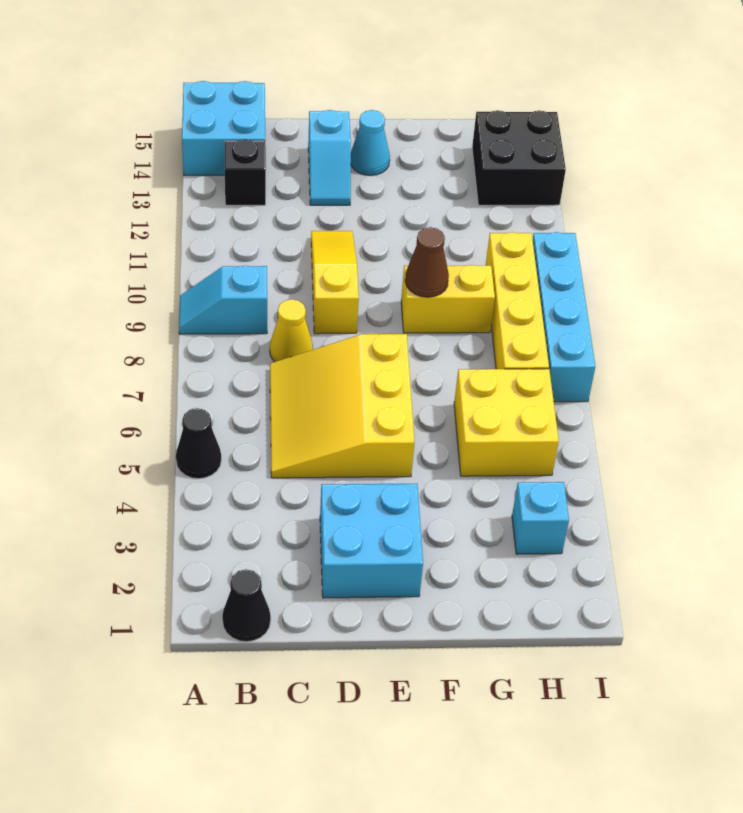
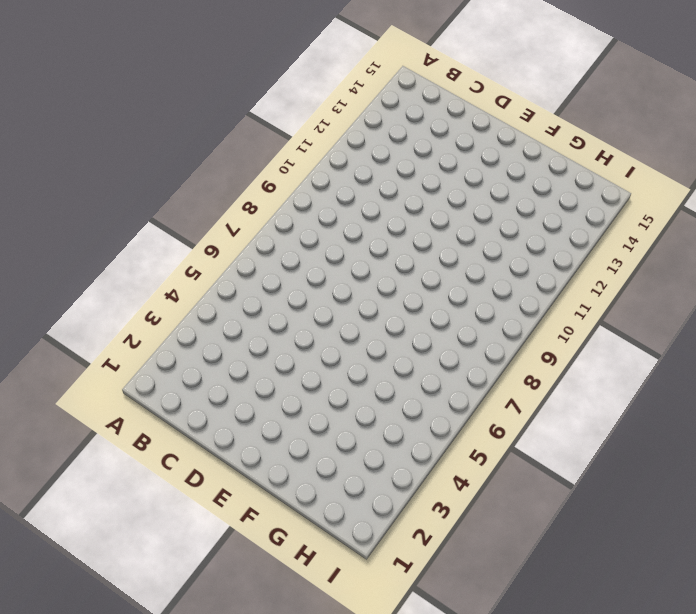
none -> black cone A5 level 1
none -> cyan slope A9:B9 level 1 top B
none -> cyan brick A14:B15 level 1

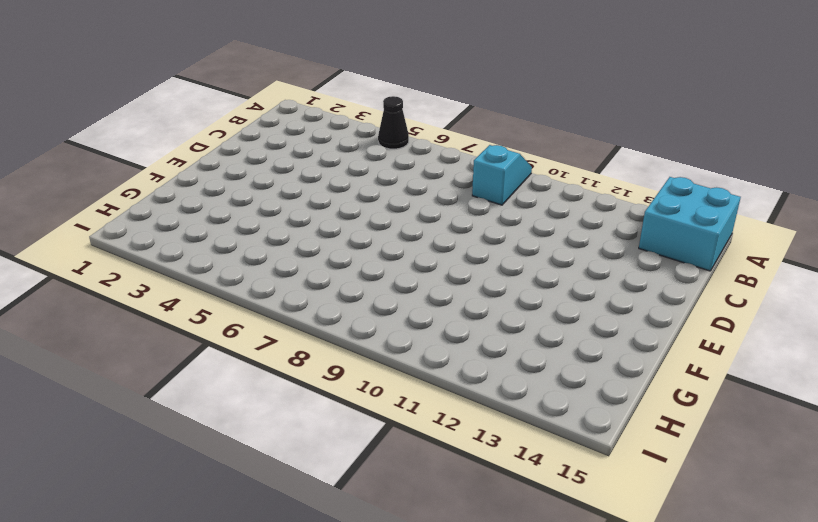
none -> black cone B1 level 1
none -> black brick B13 level 1
none -> yellow slope C5:E7 level 1 top E

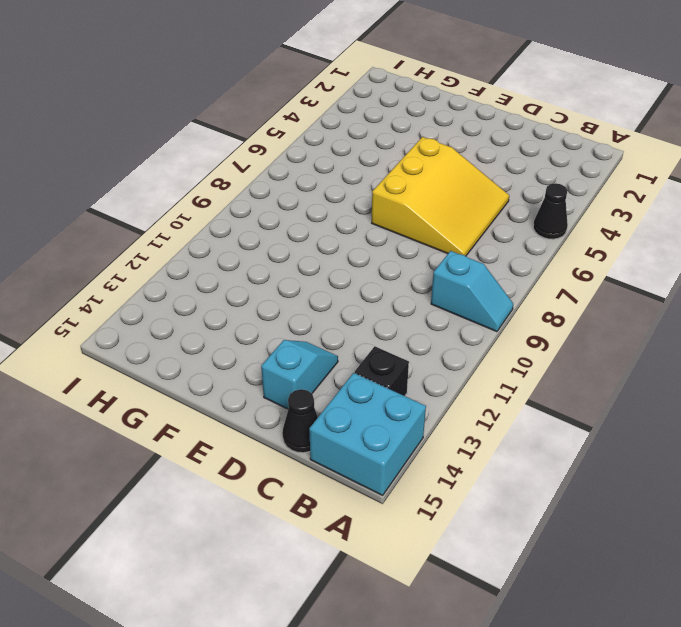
black cone C15 level 1 -> black cone B1 level 1
none -> yellow cone C8 level 1
none -> cyan brick D2:E3 level 1
none -> yellow slope D9:D11 level 1 top 9

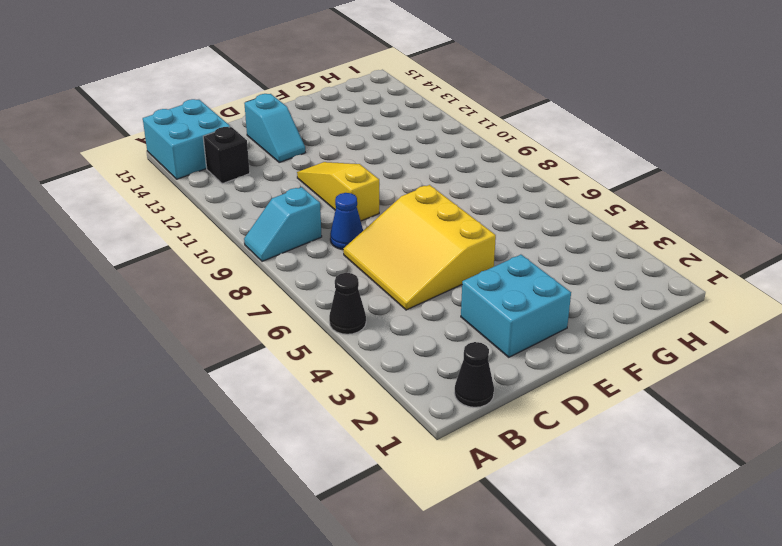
blue cone C8 level 1 -> yellow cone C8 level 1
none -> cyan cone E14 level 1
none -> yellow brick F9:G9 level 1
none -> yellow brick G5:H6 level 1

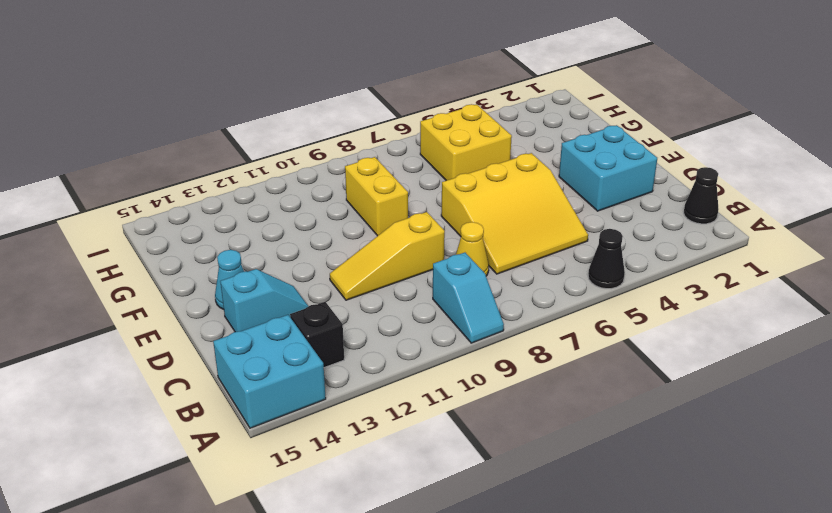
none -> cyan brick H3 level 1
none -> yellow brick H7:H10 level 1
none -> black brick H13:I14 level 1

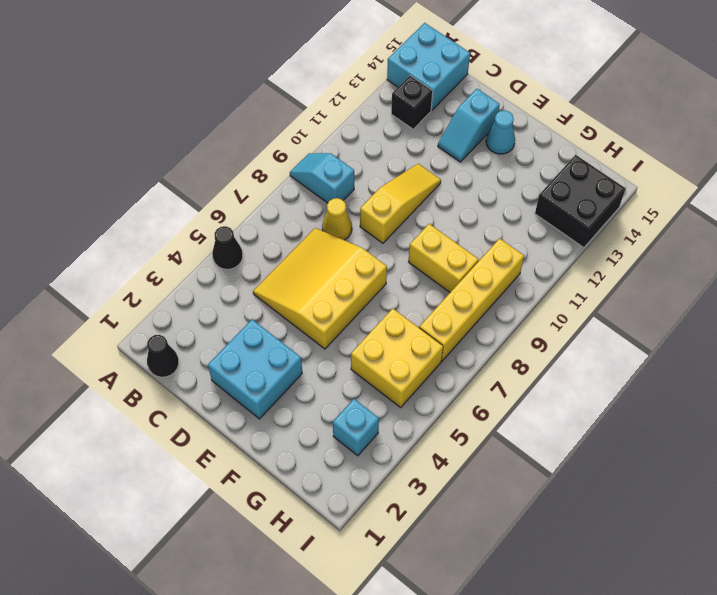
none -> cyan brick I7:I10 level 1
none -> brown cone F9 level 2

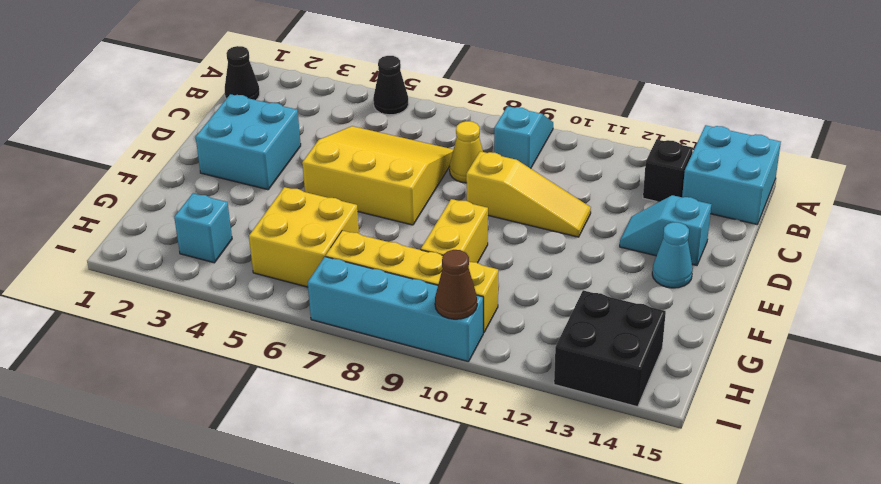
brown cone I10 level 2 -> brown cone F9 level 2

